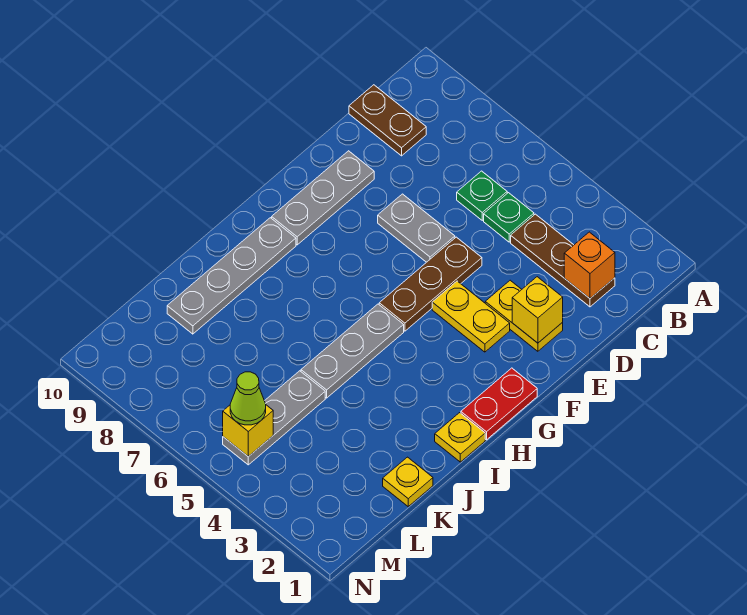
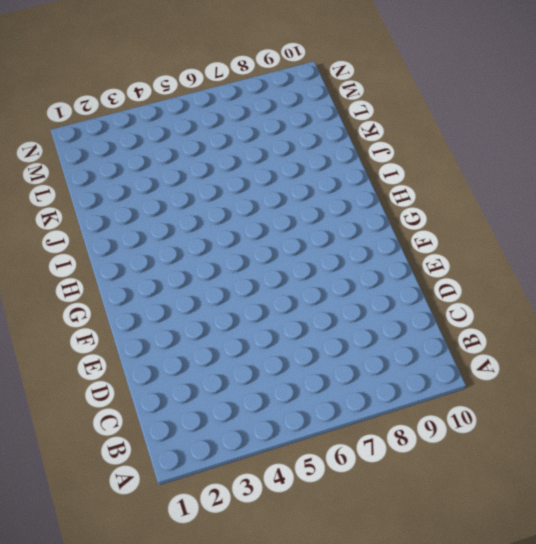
none -> brown plate C2:C4 level 1
none -> green plate C5 level 1
none -> green plate C6 level 1

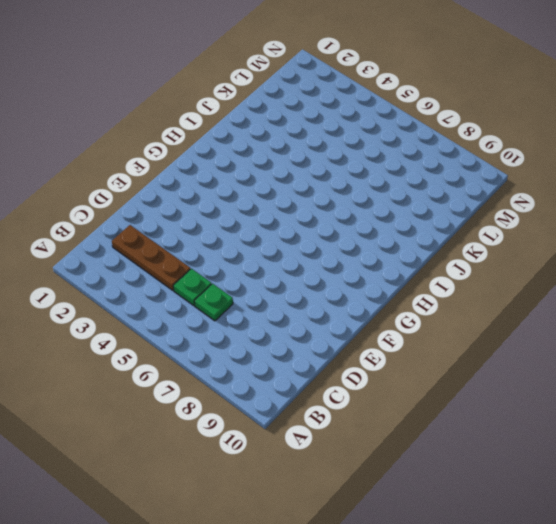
none -> brown plate C9:C10 level 1
none -> yellow plate E2:E3 level 1
none -> brown plate E5:G5 level 1

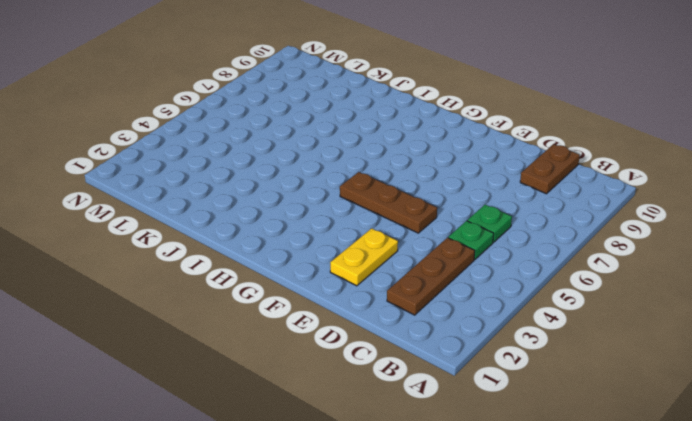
none -> grey plate E6:E7 level 1
none -> grey plate E9:G9 level 1
none -> yellow plate F3:F4 level 1

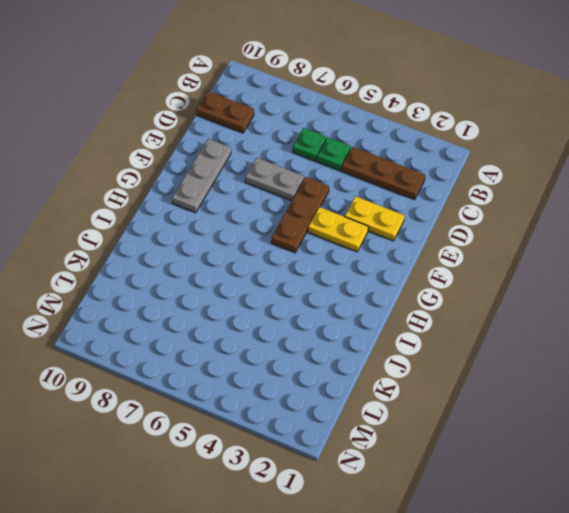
none -> red plate G1:H1 level 1
none -> grey plate H5:J5 level 1
none -> grey plate H9:K9 level 1

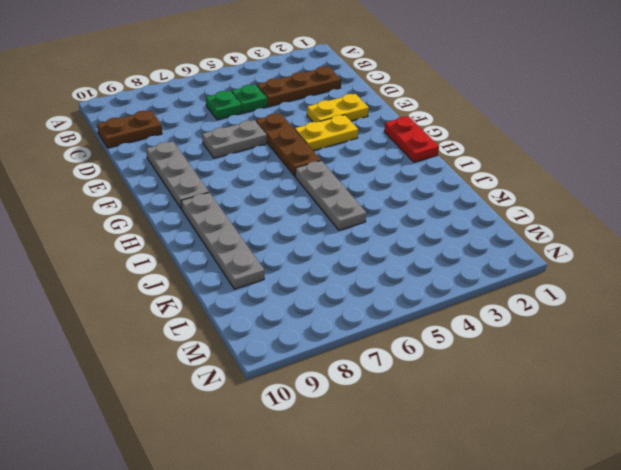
none -> yellow plate I1 level 1
none -> yellow plate K1 level 1
none -> grey plate K5:M5 level 1

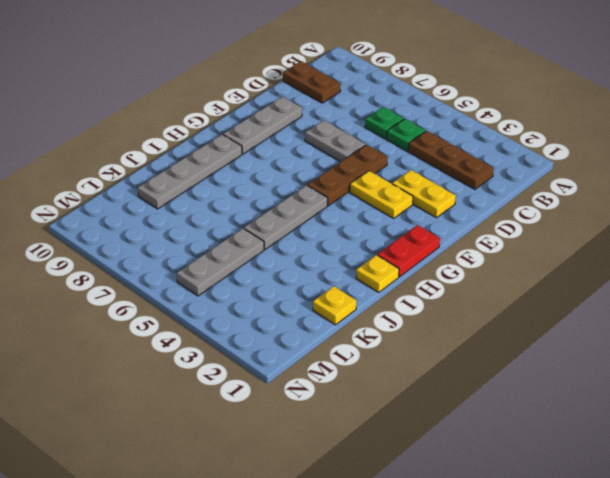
none -> orange brick C2 level 2
none -> yellow brick E2 level 2
none -> yellow brick M5 level 2

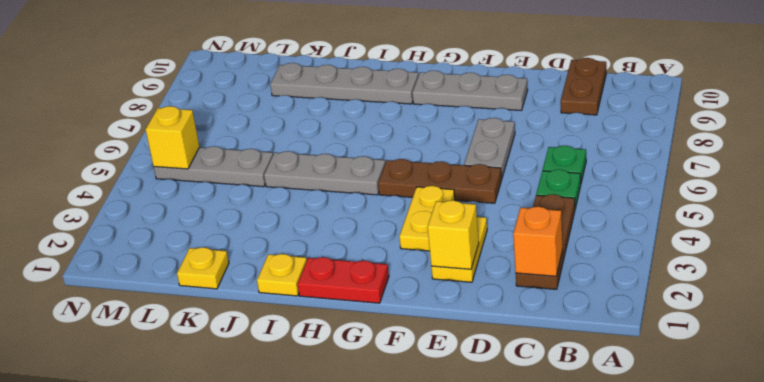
none -> lime cone M5 level 3

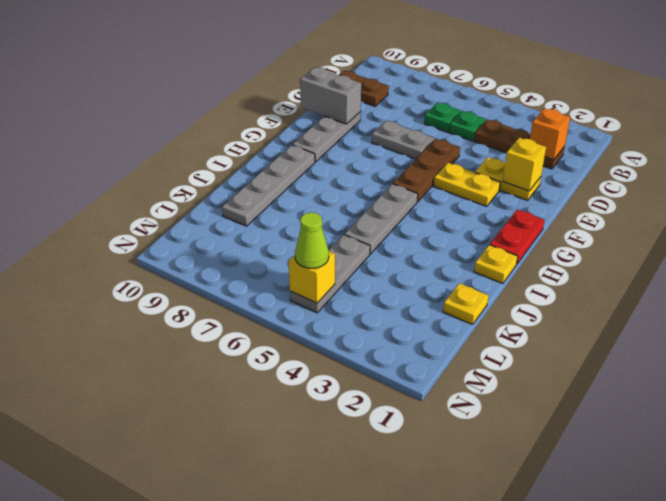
grey brick E9:E10 level 2 -> none

